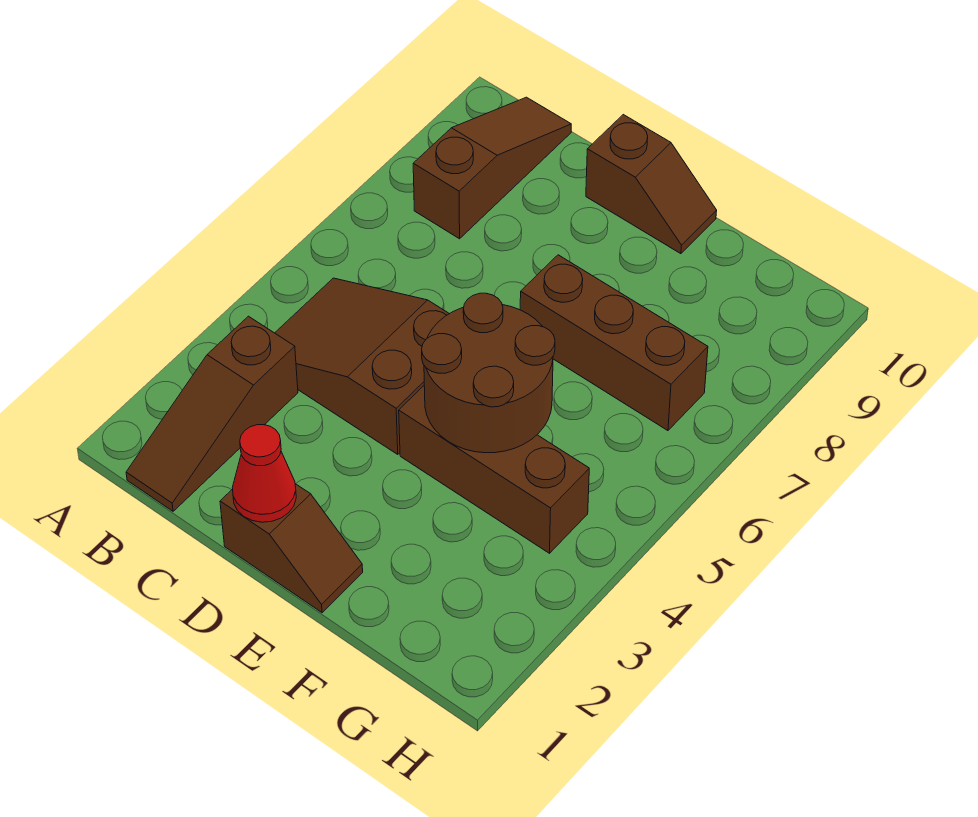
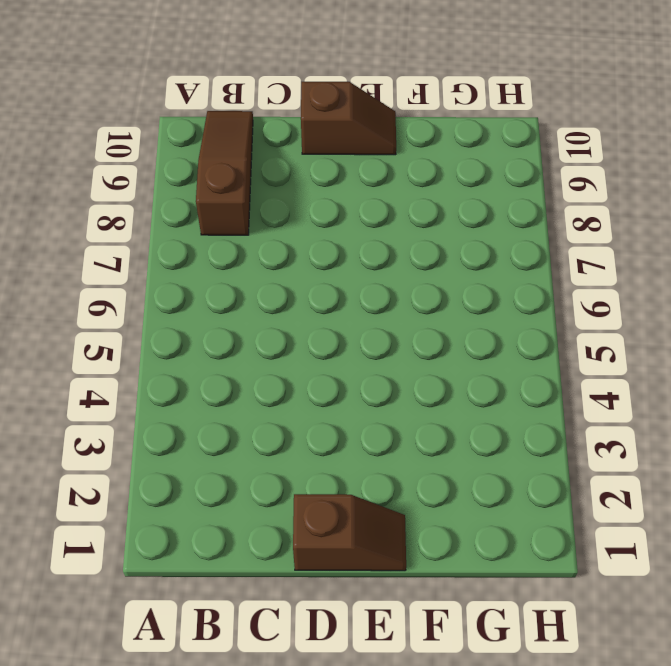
none -> brown slope B1:B3 level 1 top 3
none -> brown slope B4:D5 level 1 top D

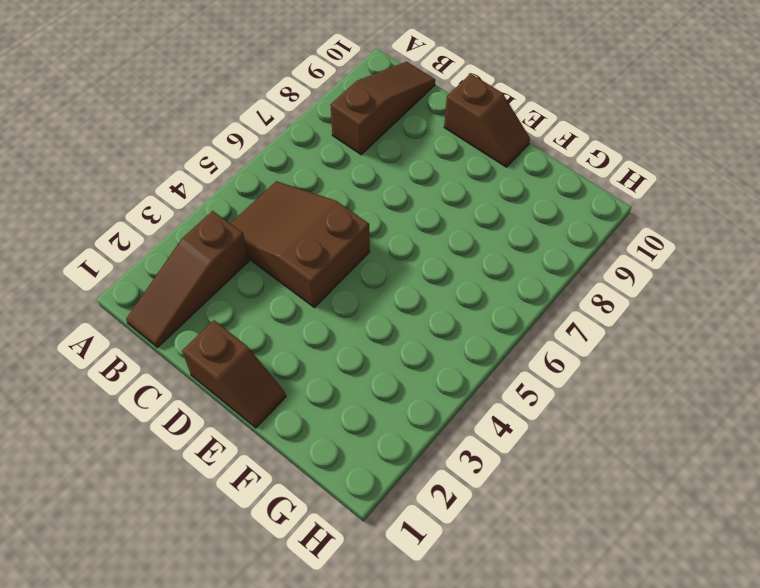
none -> brown brick E4:G4 level 1
none -> brown brick E7:G7 level 1

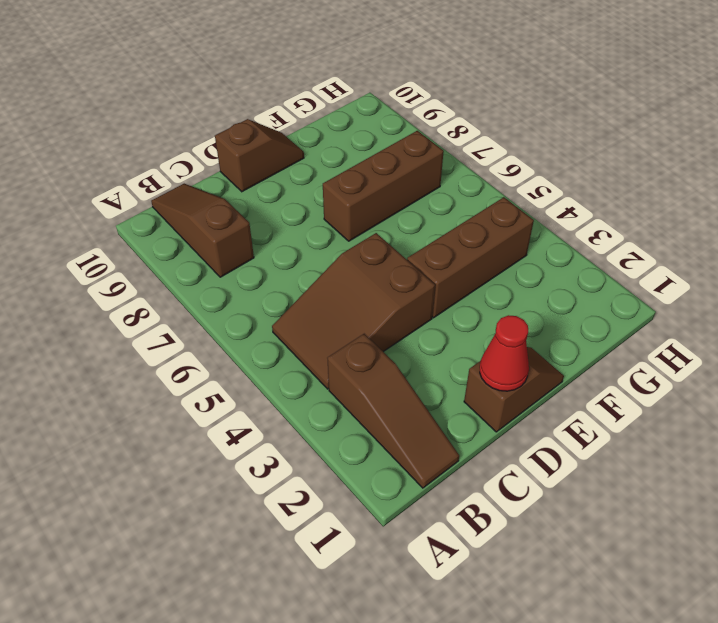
none -> brown round brick E4:F5 level 2

